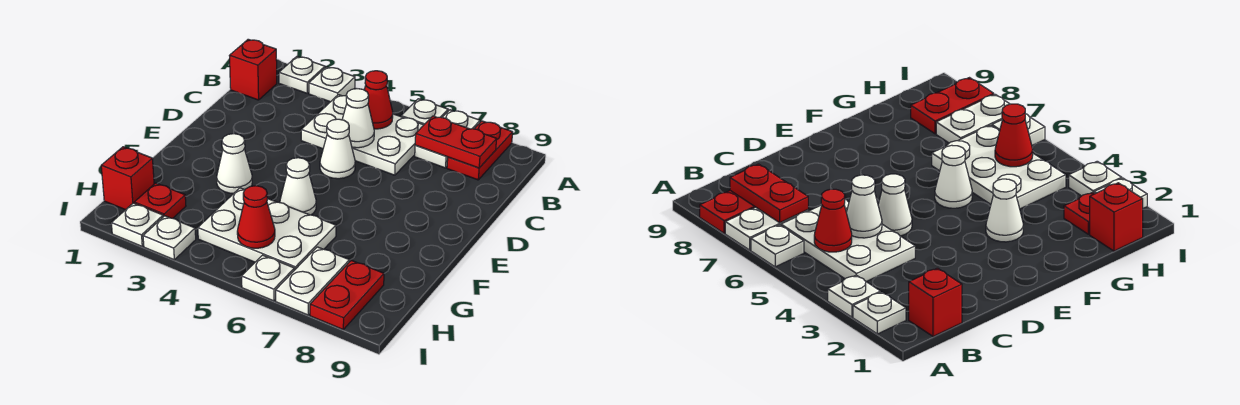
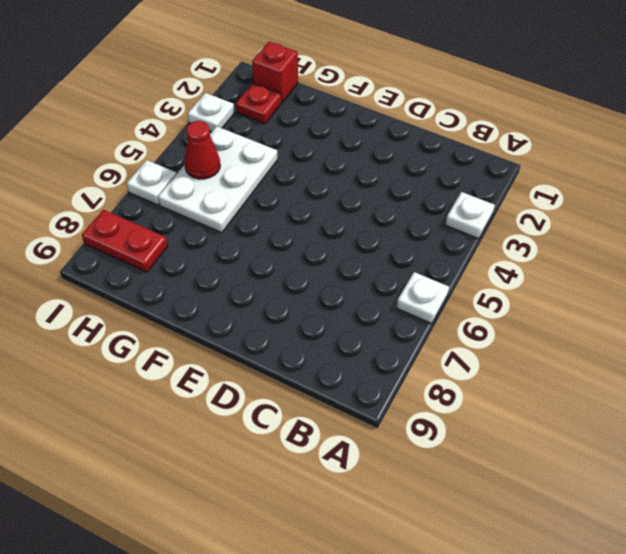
none -> white plate A2 level 1
none -> white plate A7:B7 level 1
none -> red plate A8:B8 level 1

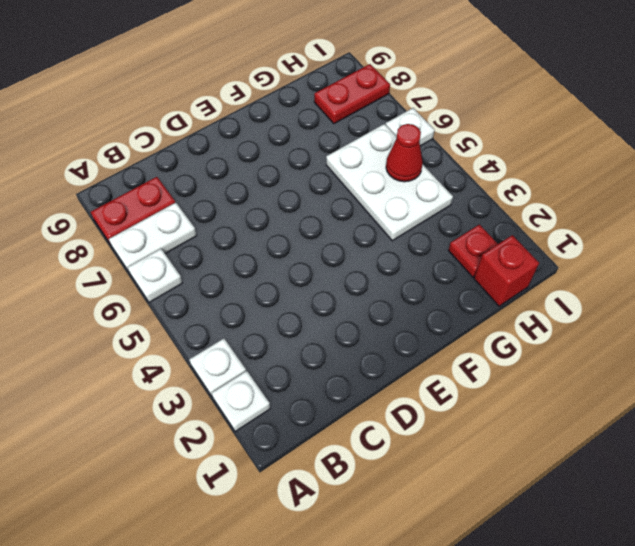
none -> red brick B1 level 1
none -> white plate B4:C6 level 1
none -> white cone D5 level 1

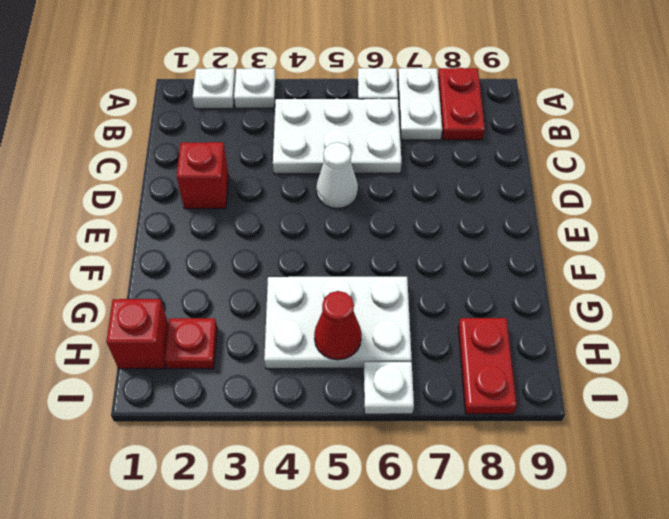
red brick D2 level 1 -> red brick B1 level 1
none -> white cone F3 level 1
none -> white cone F5 level 1
none -> white plate H7:I7 level 1

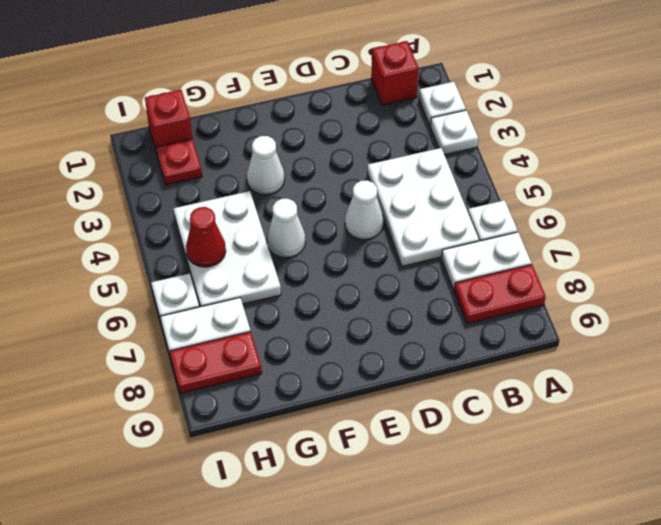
none -> white plate I2 level 1
none -> white plate I3 level 1
none -> red cone B5 level 2

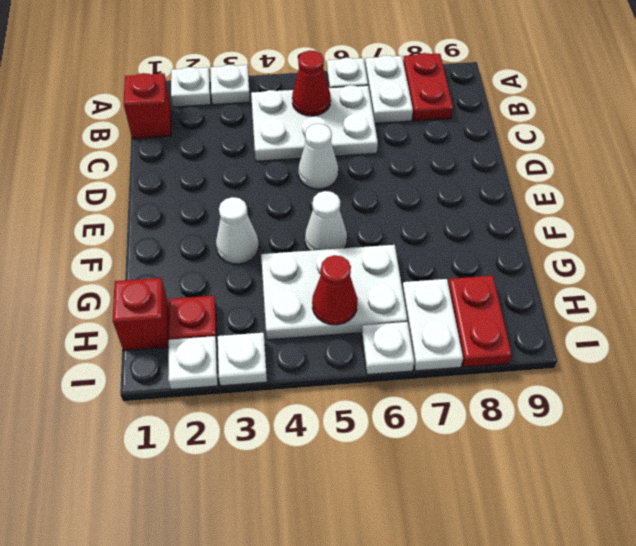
none -> red plate B7:B8 level 2
none -> white cone C5 level 2

